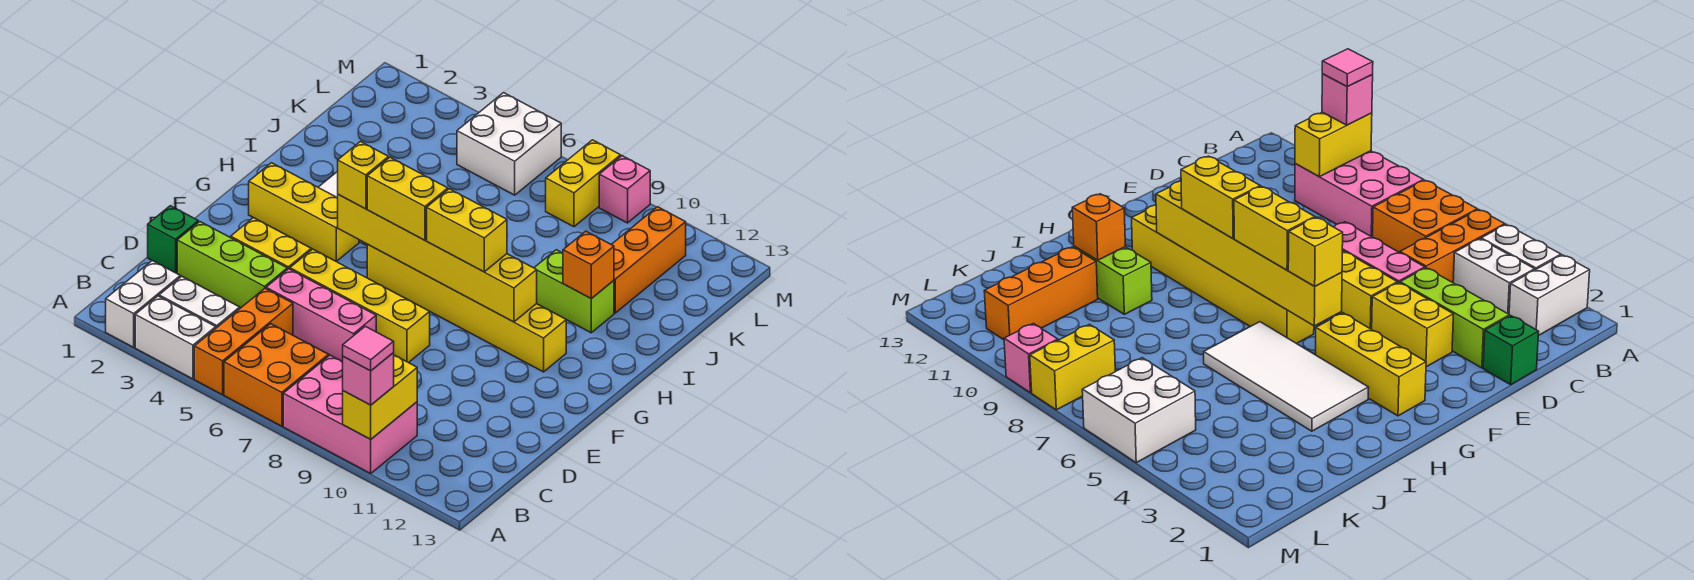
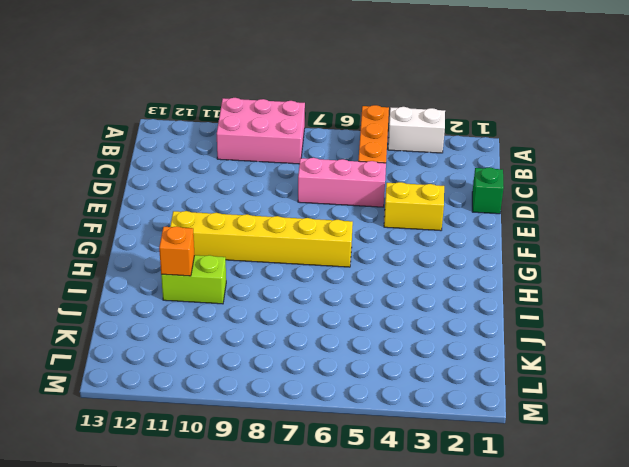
none -> white brick A2:B2 level 1
none -> orange brick A6:B7 level 1
none -> white brick B3:B4 level 1

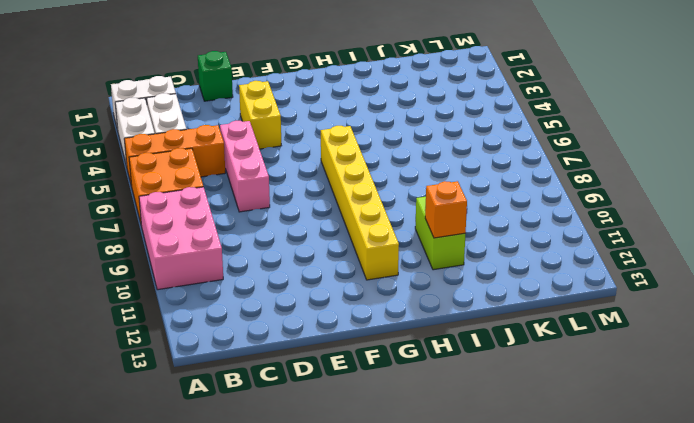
none -> lime brick D2:D4 level 1
none -> yellow brick E5:E8 level 1
none -> yellow brick G2:G4 level 1

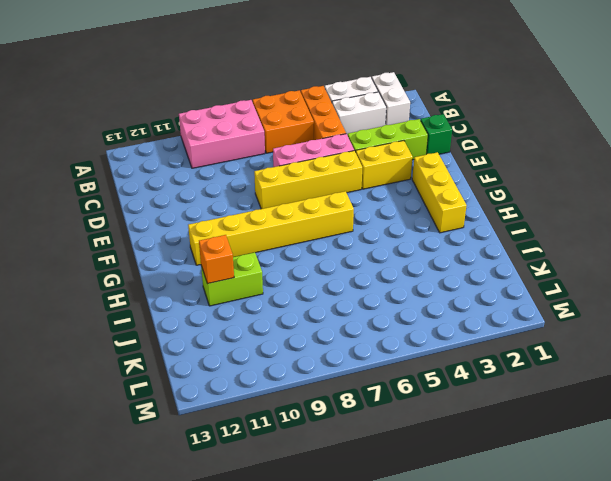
yellow brick F2:H2 level 1 -> yellow brick G2:G4 level 1
none -> white tile H3:I6 level 1
none -> orange brick J11:L11 level 1
none -> white brick L5:M6 level 1

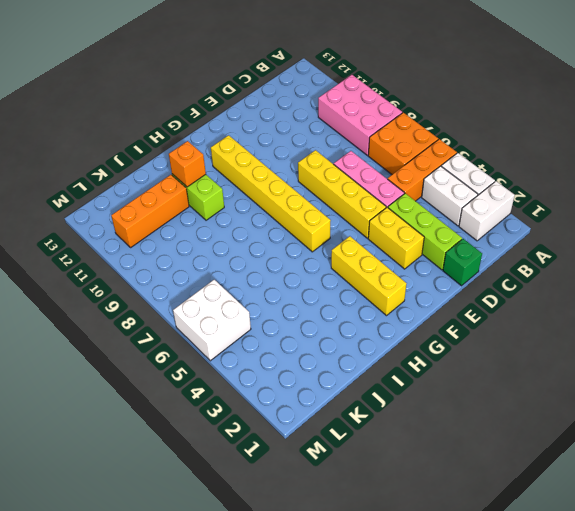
none -> white tile H3:I6 level 1
none -> yellow brick L8:M8 level 1
none -> pink brick M9 level 1

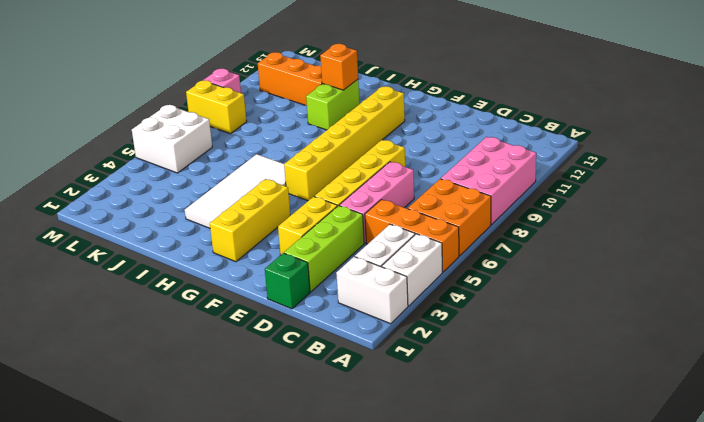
none -> yellow brick A10:B10 level 2
none -> yellow brick G5:G10 level 2
none -> pink brick A10 level 3

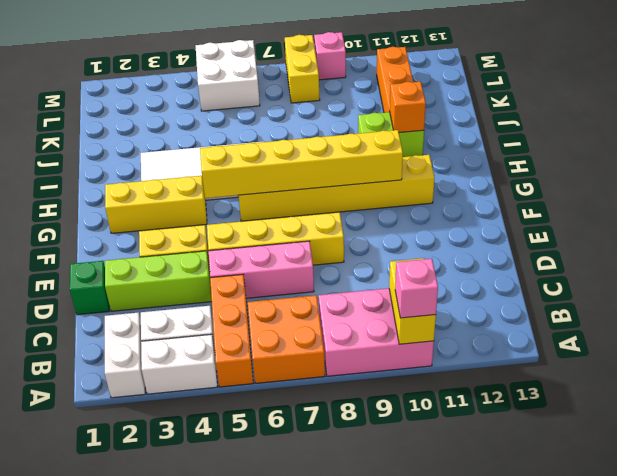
none -> yellow brick G5 level 3
none -> yellow brick G6:G7 level 3
none -> yellow brick G8:G9 level 3

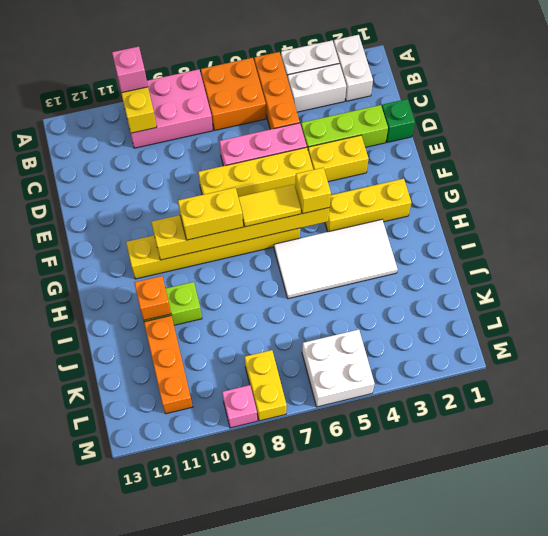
yellow tile G6:G7 level 3 -> yellow brick G6:G7 level 3
none -> pink tile A10 level 4

